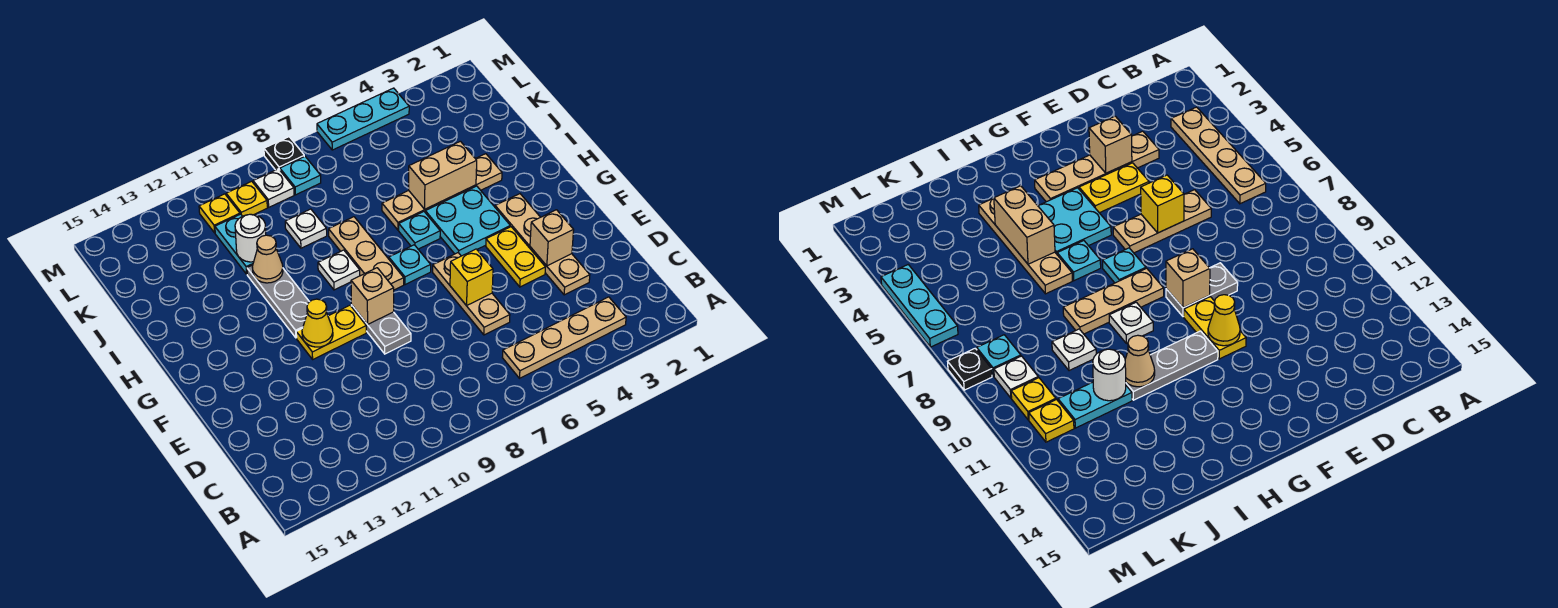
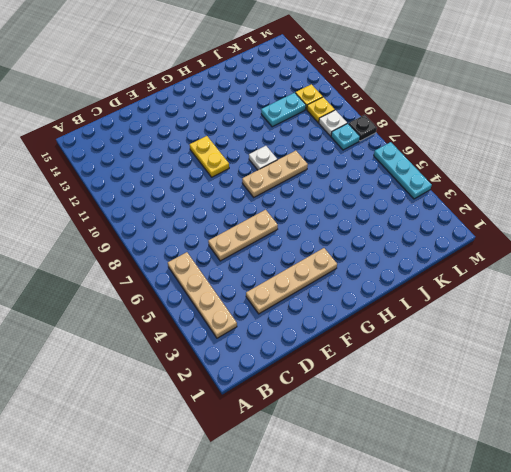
none -> yellow plate E4:F4 level 1
none -> grey plate E9:F9 level 1
none -> cyan plate G4:H5 level 1

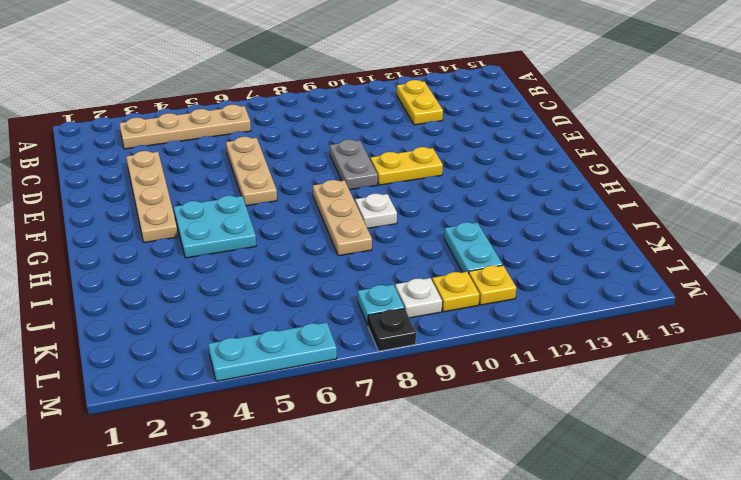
yellow plate B12:C12 level 1 -> yellow plate E4:F4 level 1
none -> cyan plate G7 level 1
none -> grey plate G11:I11 level 1
none -> cyan plate H6 level 1

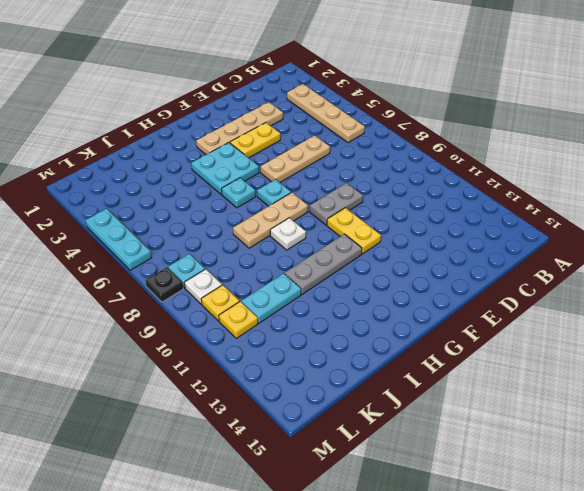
none -> tan plate I3:I6 level 1
none -> white plate J9 level 1
none -> tan brick E3 level 2

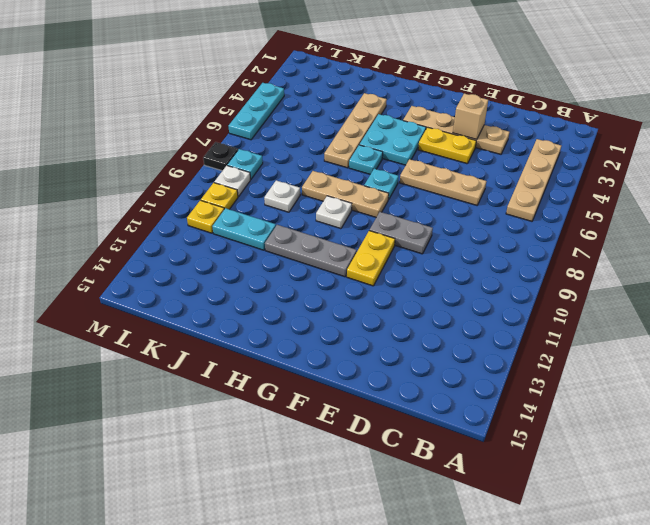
none -> yellow brick E6 level 2
none -> tan brick F9 level 2
none -> yellow cone F11 level 2

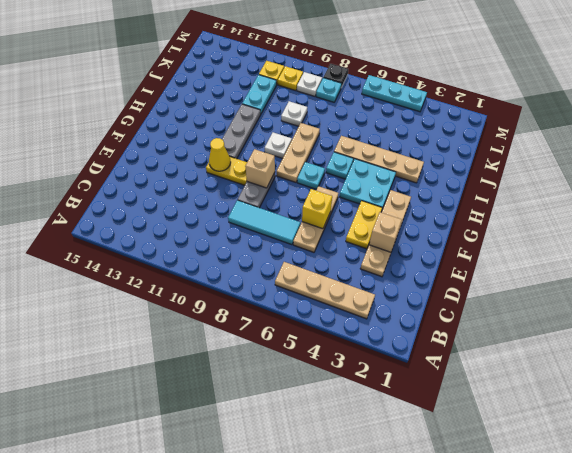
cyan tile D7:D9 level 1 -> none
none -> tan brick I4:I5 level 2
none -> tan cone I11 level 2
none -> white round brick J11 level 2

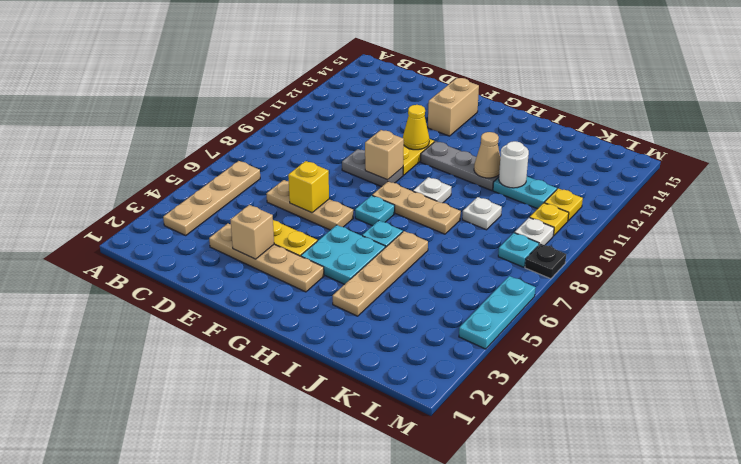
tan brick F13:F14 level 1 -> tan brick I4:I5 level 2

